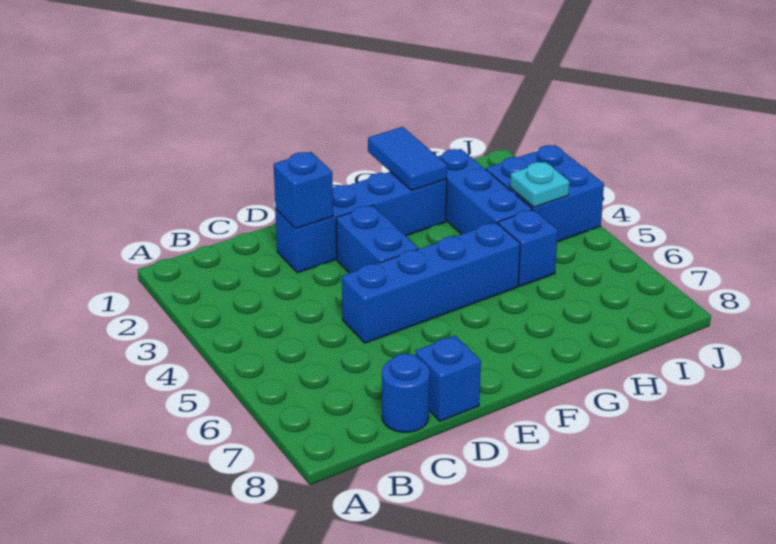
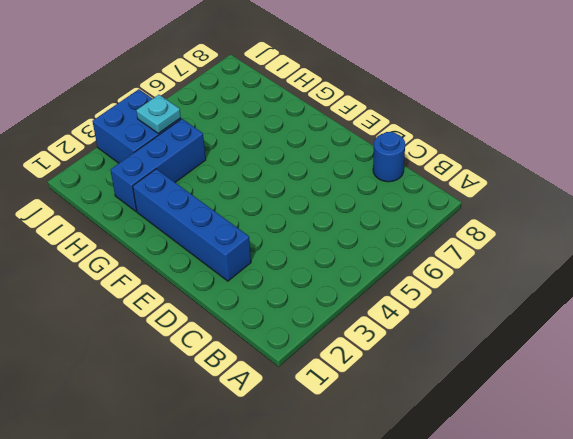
none -> blue brick D5:G5 level 1
none -> blue brick D8 level 1

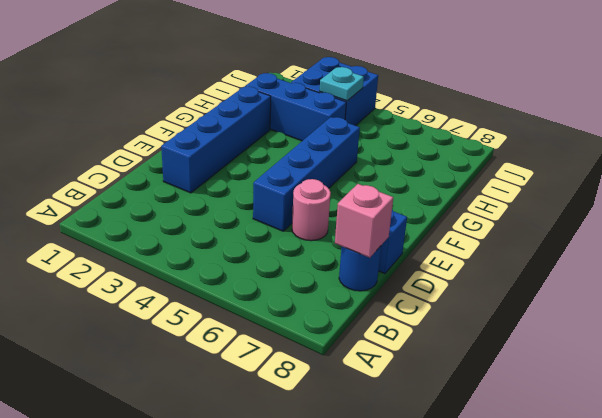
pink brick C8 level 2 -> none
pink round brick D6 level 1 -> none
none -> blue brick E3:E4 level 1
none -> blue brick H5 level 1

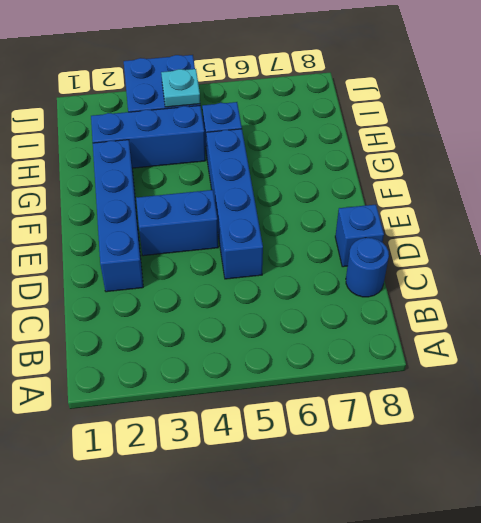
none -> blue brick D2 level 2
none -> blue tile G1:G2 level 2

